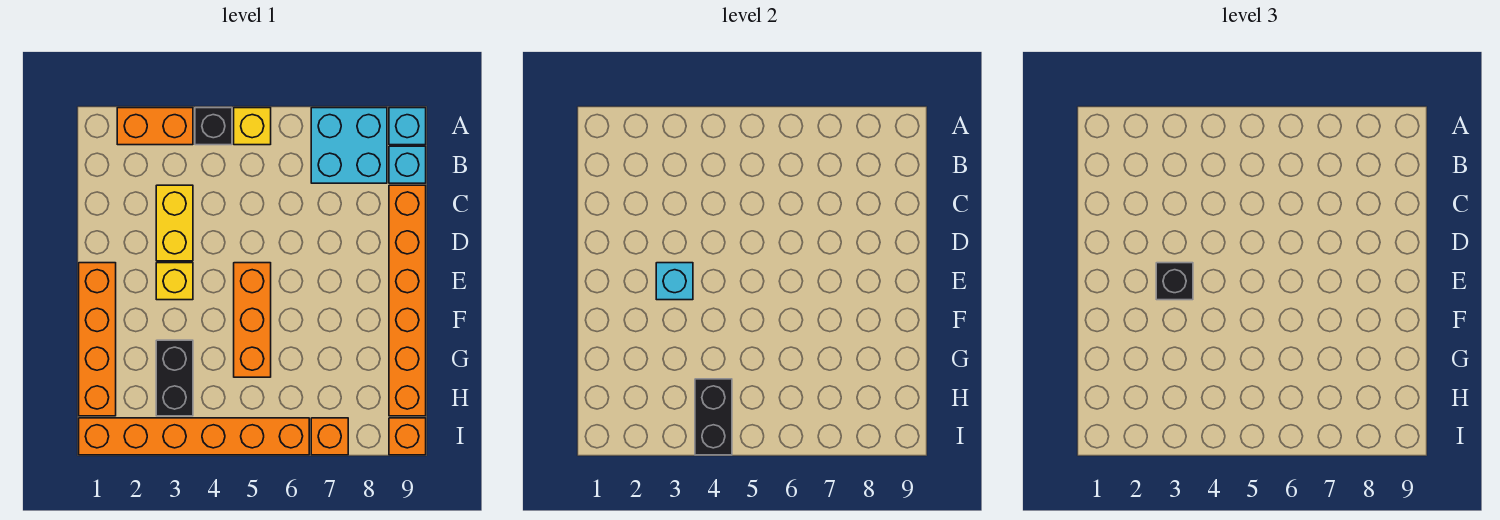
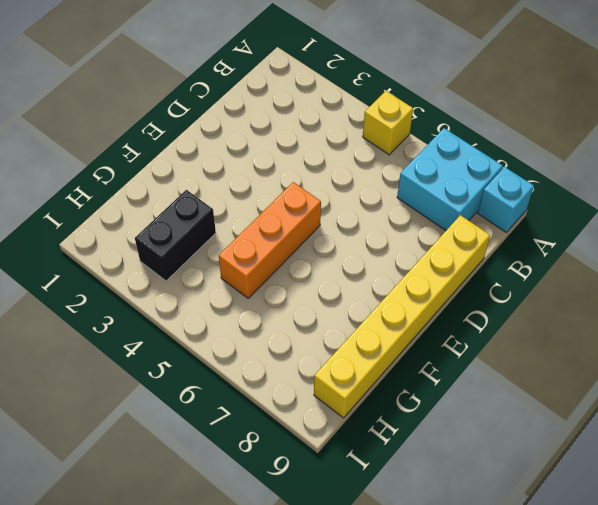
yellow brick C9:H9 level 1 -> orange brick C9:H9 level 1
none -> orange brick A2:A3 level 1
none -> black brick A4 level 1
none -> cyan brick B9 level 1

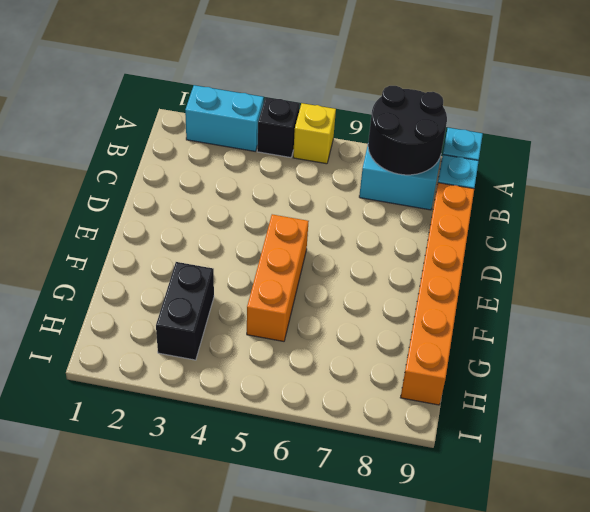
cyan brick A2:A3 level 1 -> orange brick A2:A3 level 1
black round brick A7:B8 level 2 -> none
none -> yellow brick C3:D3 level 1
none -> orange brick E1:H1 level 1
none -> yellow brick E3 level 1

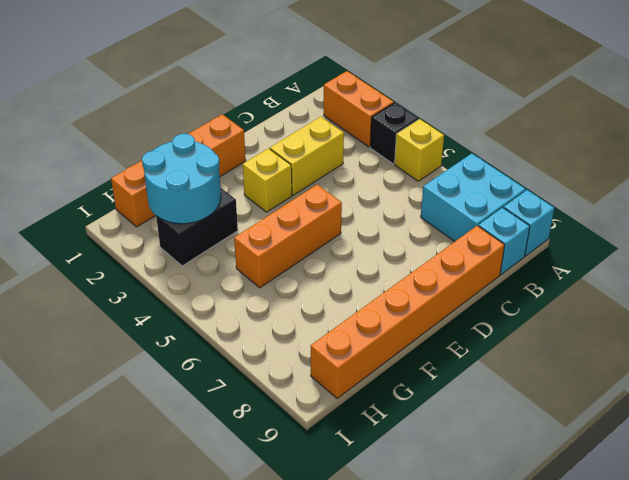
cyan round brick G2:H3 level 2 -> none
none -> orange brick I1:I6 level 1
none -> orange brick I7 level 1
none -> orange brick I9 level 1

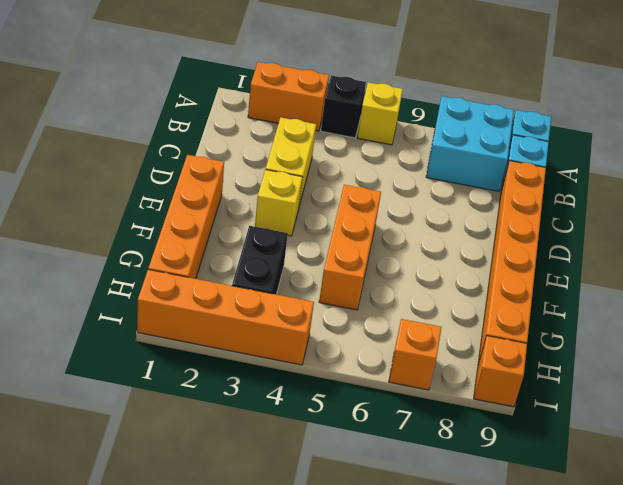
orange brick I1:I4 level 1 -> orange brick I1:I6 level 1
none -> cyan brick E3 level 2
none -> black brick H4:I4 level 2
none -> black brick E3 level 3

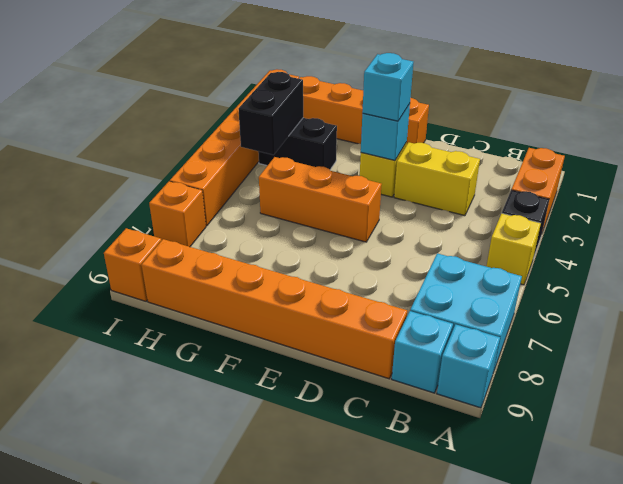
cyan brick E3 level 3 -> black brick E3 level 3
black brick H3:H4 level 2 -> black brick H4:I4 level 2

